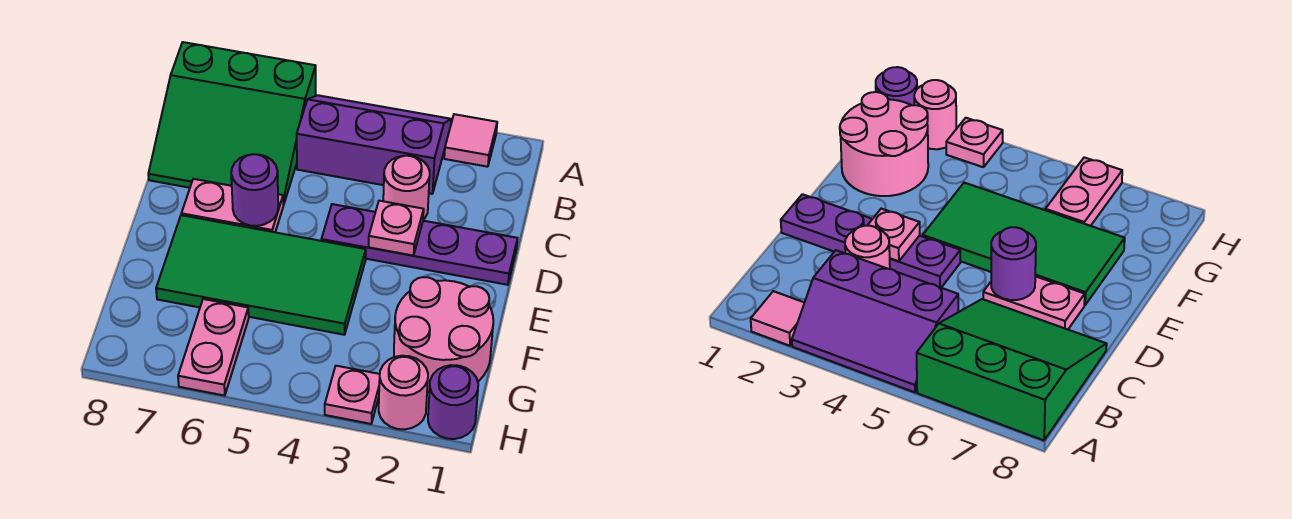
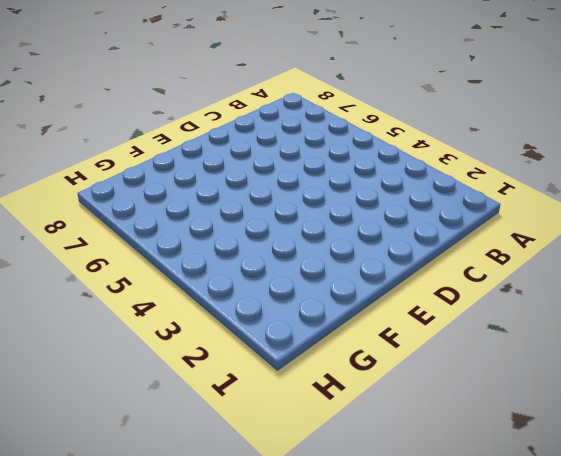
none -> pink tile A2 level 1
none -> purple slope A3:B5 level 1 top B
none -> green slope A6:C8 level 1 top A

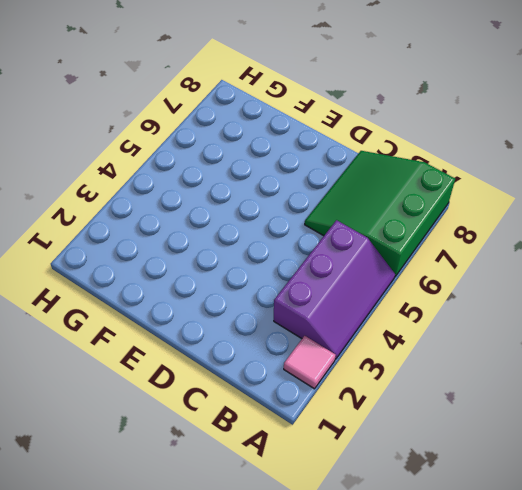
none -> pink round brick C3 level 1
none -> purple plate D1:D4 level 1
none -> pink plate D6:D7 level 1

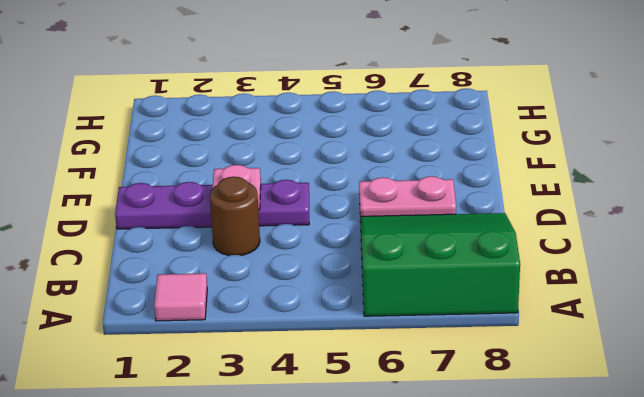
brown round brick C3 level 1 -> pink round brick C3 level 1
none -> purple slope A3:B5 level 1 top B
none -> green tile E4:F7 level 1
none -> pink round brick F1:G2 level 1

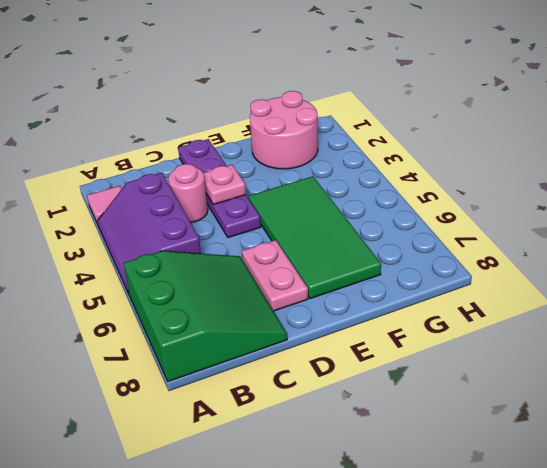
none -> pink plate G6:H6 level 1
none -> purple round brick H1 level 1
none -> pink round brick H2 level 1

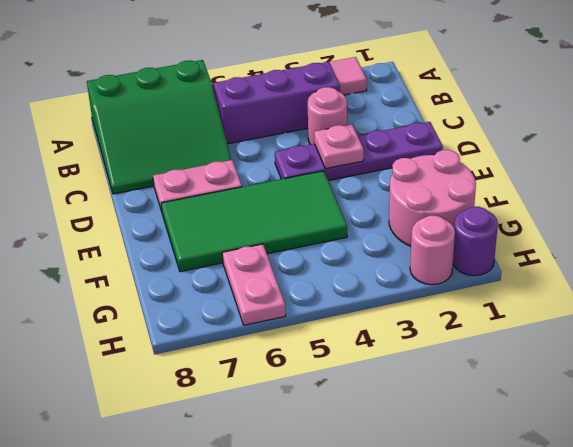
none -> pink plate H3 level 1
none -> purple round brick D6 level 2

